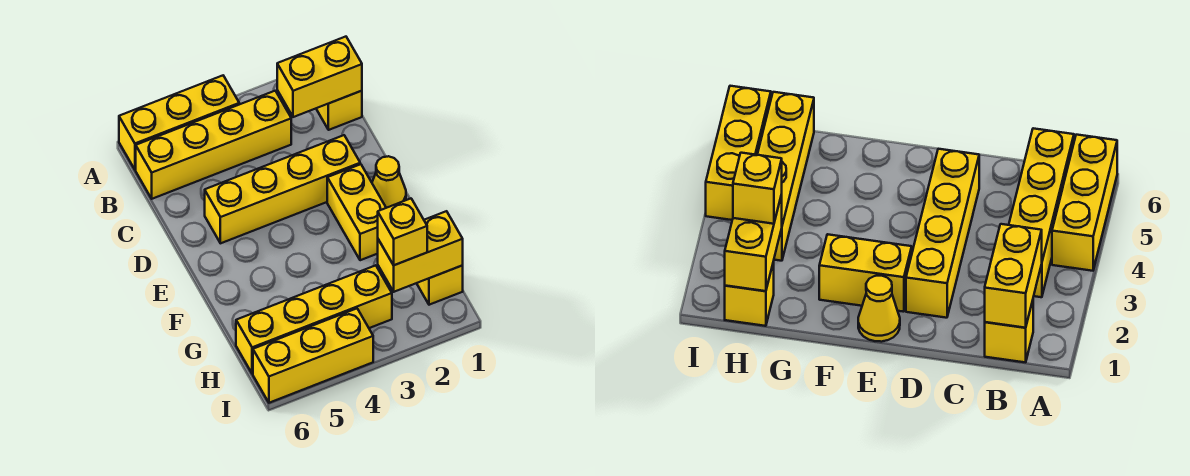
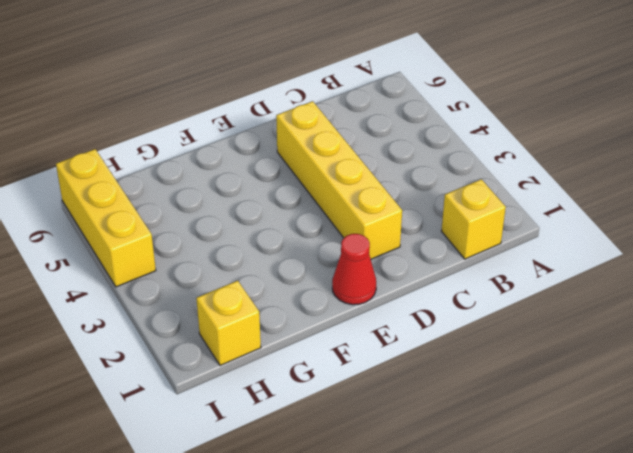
red cone E1 level 1 -> yellow cone E1 level 1
none -> yellow brick A4:A6 level 1
none -> yellow brick B3:B6 level 1
none -> yellow brick E2:F2 level 1

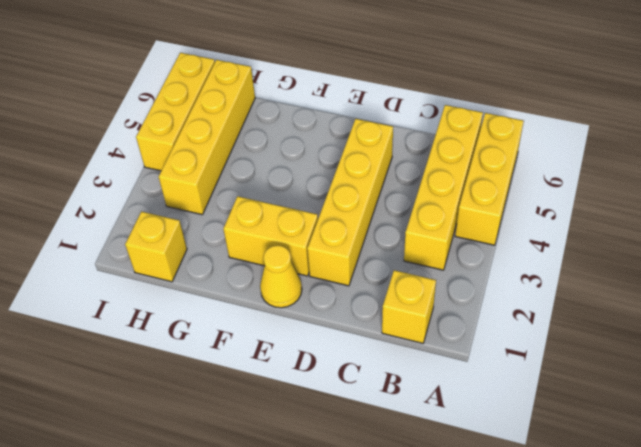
none -> yellow brick B1:B2 level 2
none -> yellow brick H1:H2 level 2
none -> yellow brick H2 level 3

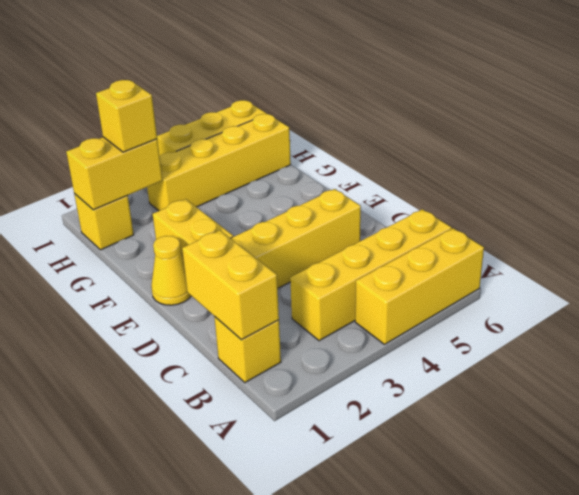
yellow brick B1:C1 level 2 -> yellow brick B1:B2 level 2

